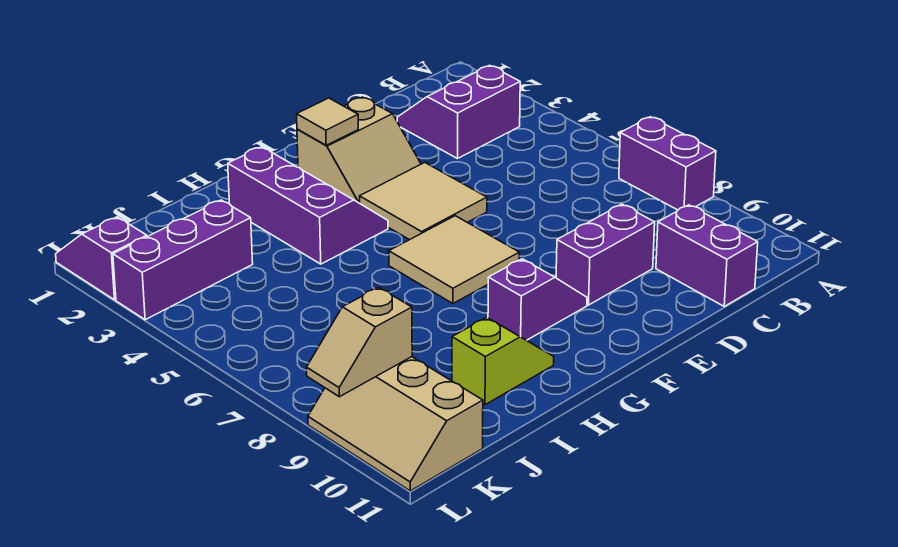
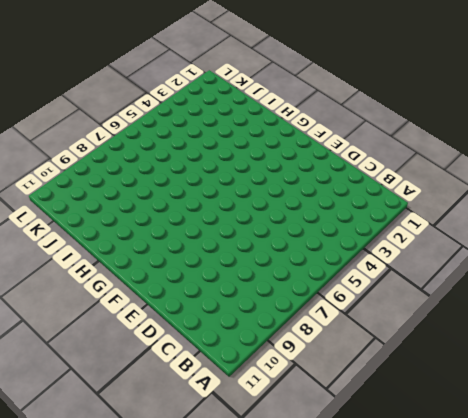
none -> purple brick A7:A8 level 1
none -> purple slope B2:C3 level 1 top 3
none -> purple brick C10:C11 level 1

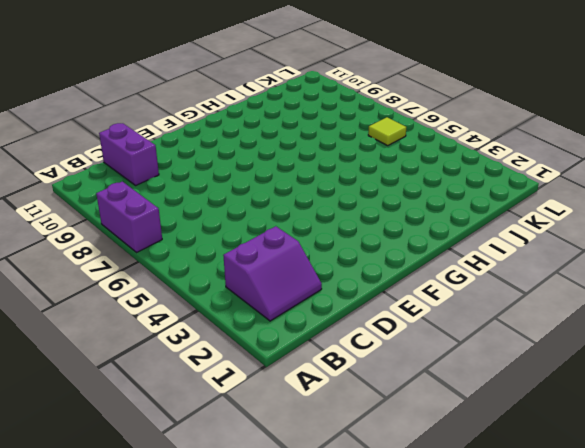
lime tile K6 level 1 -> none
none -> purple brick D9:E9 level 1
none -> tan slope E2:F3 level 1 top 2
none -> tan tile E4:F5 level 1

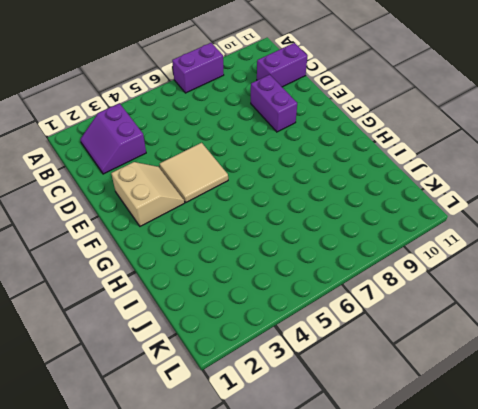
none -> tan tile F6:G7 level 1
none -> purple slope F9:G9 level 1 top G
none -> purple slope G2:H4 level 1 top H

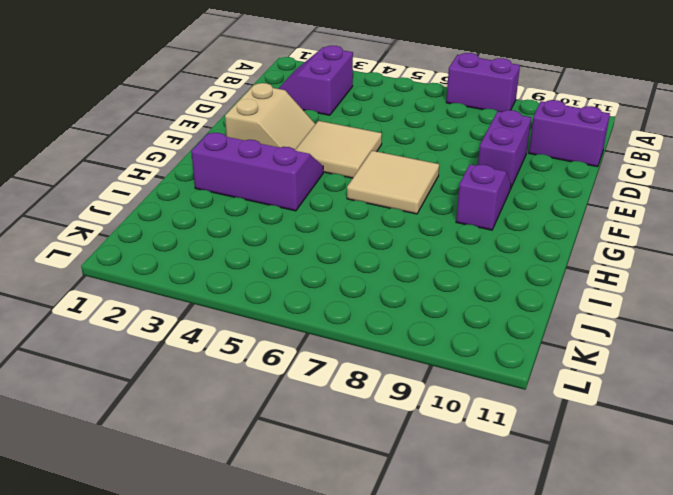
none -> lime slope H10:I10 level 1 top I
none -> purple brick J3:L3 level 1
none -> tan slope K9:L11 level 1 top K

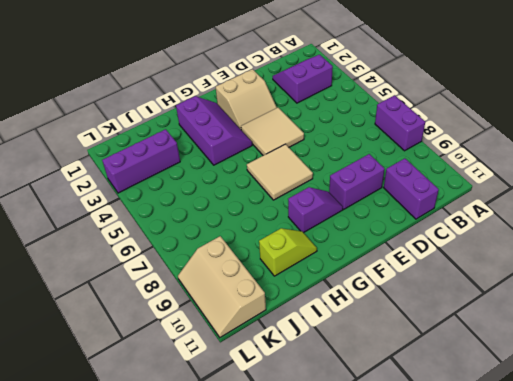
none -> purple slope L1:L2 level 1 top 2
none -> tan tile F2 level 2
none -> tan slope K9:L9 level 2 top K

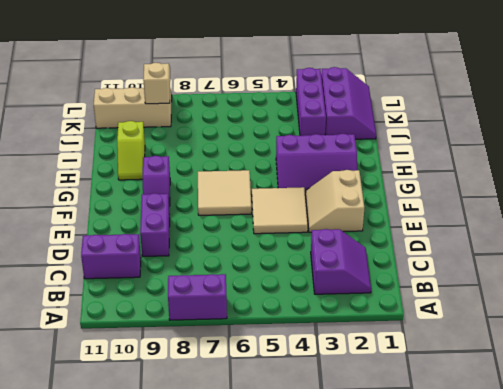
purple slope J1:L2 level 1 top 2 -> purple slope L1:L2 level 1 top 2
none -> tan tile F2 level 2

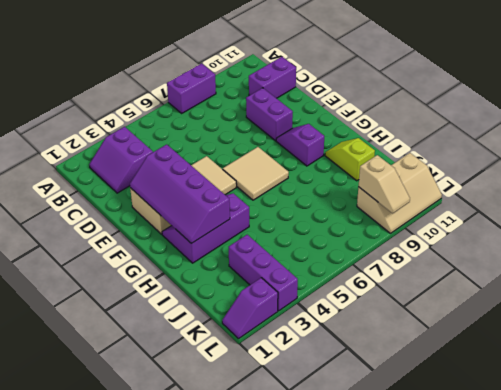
purple slope E2:H3 level 2 top 3 -> tan tile F2 level 2

